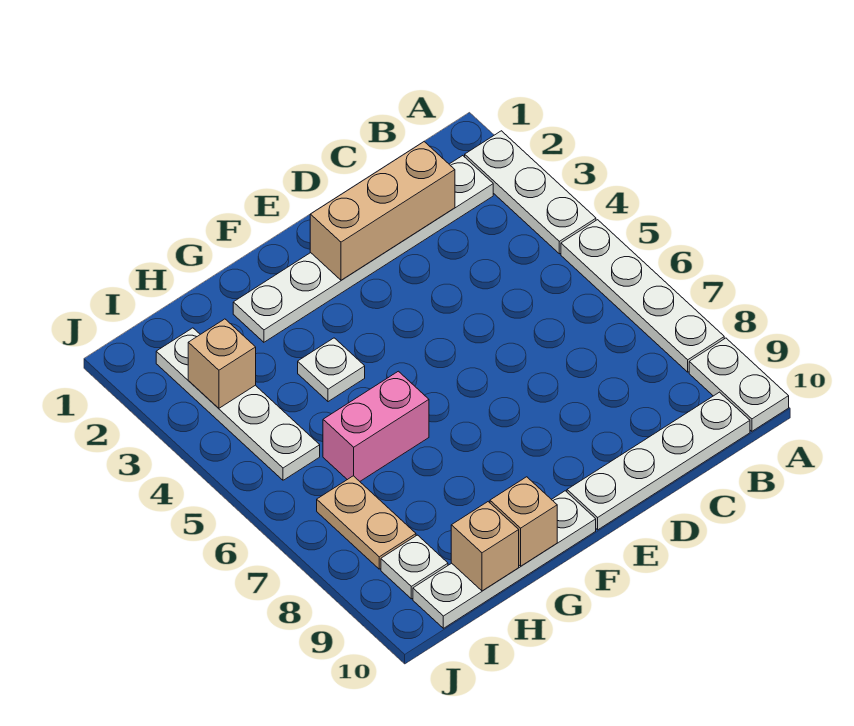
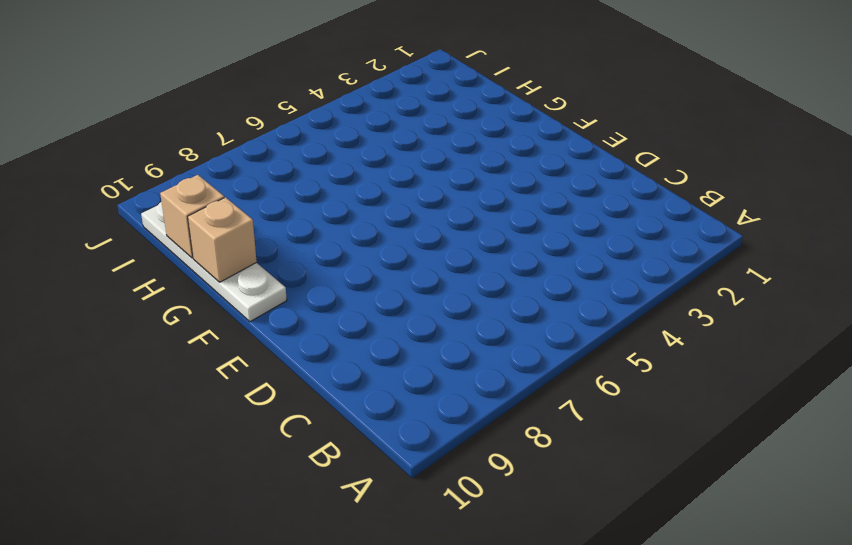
none -> white plate A2:A4 level 1
none -> white plate A5:A8 level 1
none -> white plate A9:A10 level 1

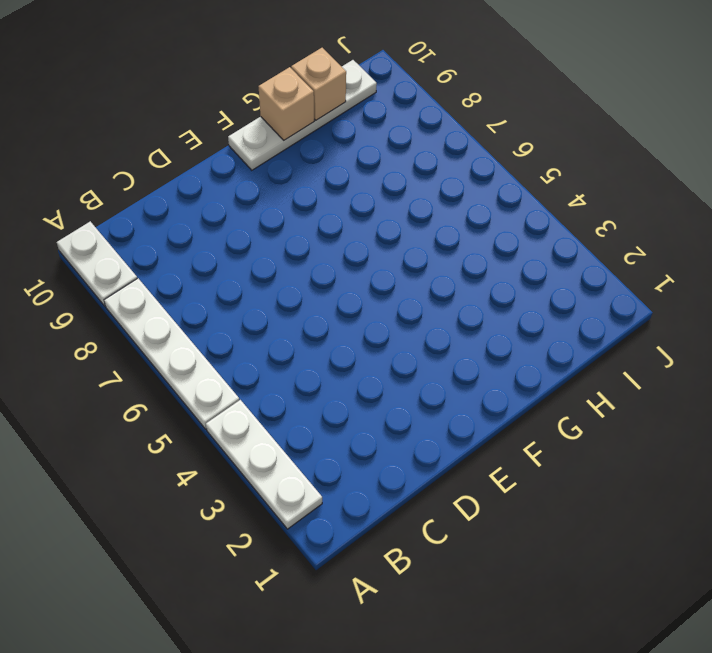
none -> white plate B2:G2 level 1
none -> white plate B10:E10 level 1
none -> white plate G4 level 1

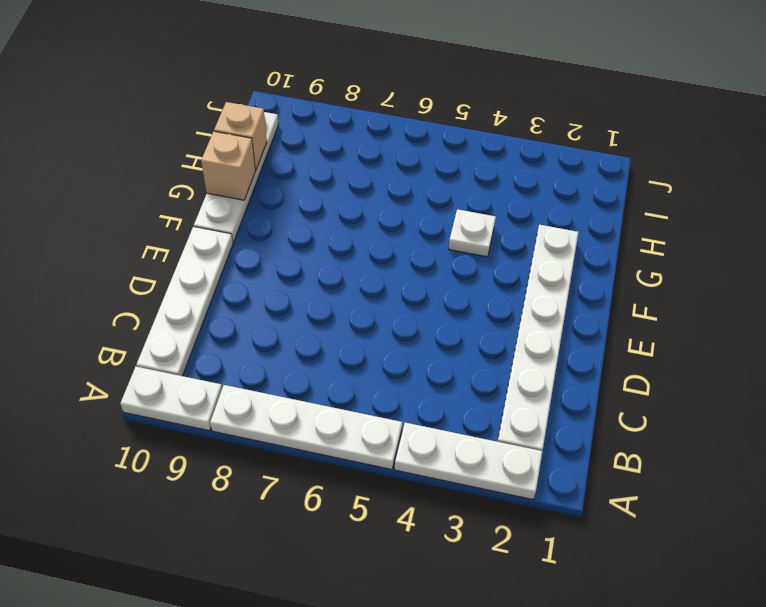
none -> pink brick G6:H6 level 1
none -> white plate I2:I5 level 1
none -> tan plate I7:I8 level 1

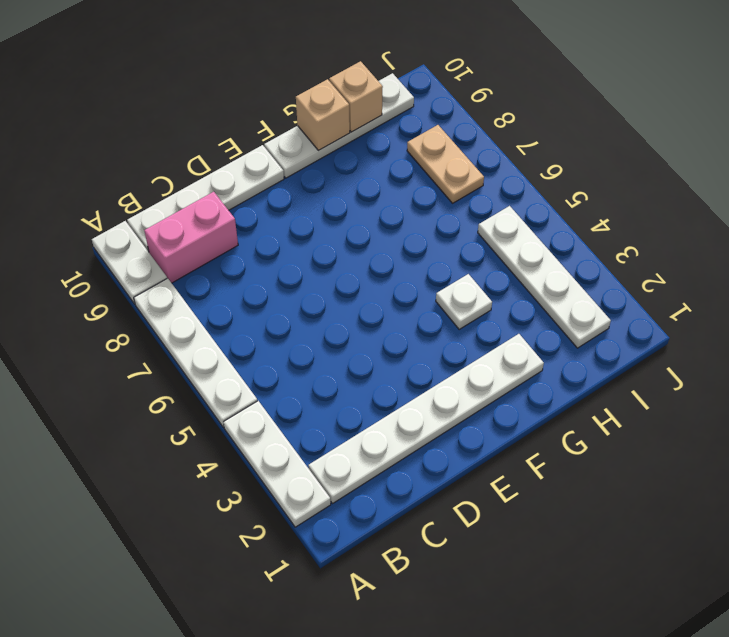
pink brick B9:C9 level 1 -> pink brick G6:H6 level 1
none -> white plate I9 level 1
none -> tan brick C2:E2 level 2
none -> tan brick I3 level 2

